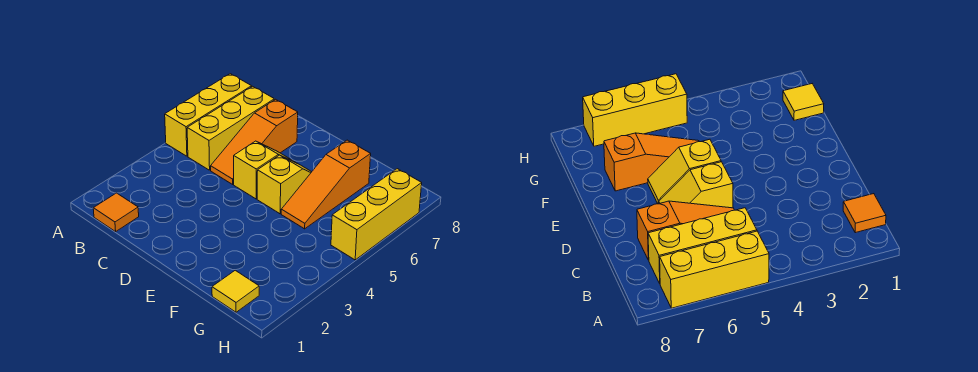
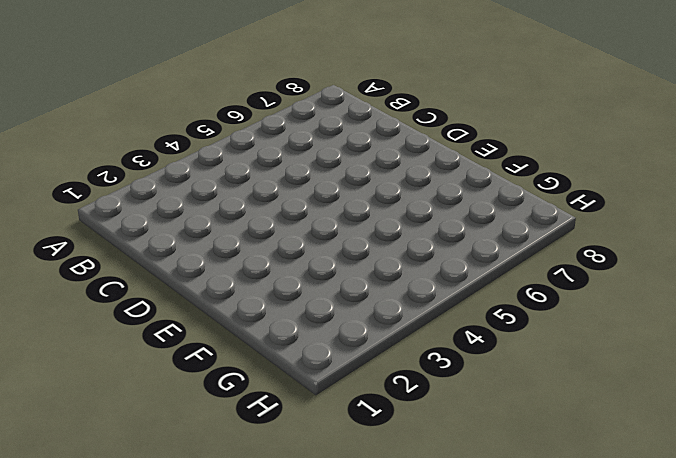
none -> yellow brick A5:A7 level 1
none -> orange tile B1 level 1

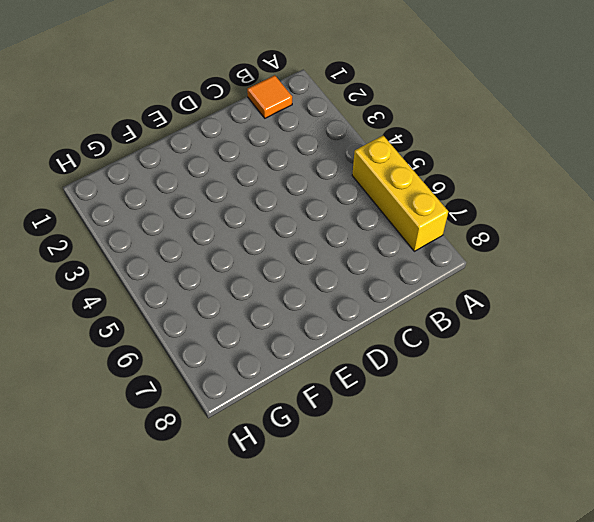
none -> yellow brick B5:B7 level 1
none -> orange slope C5:C7 level 1 top 7

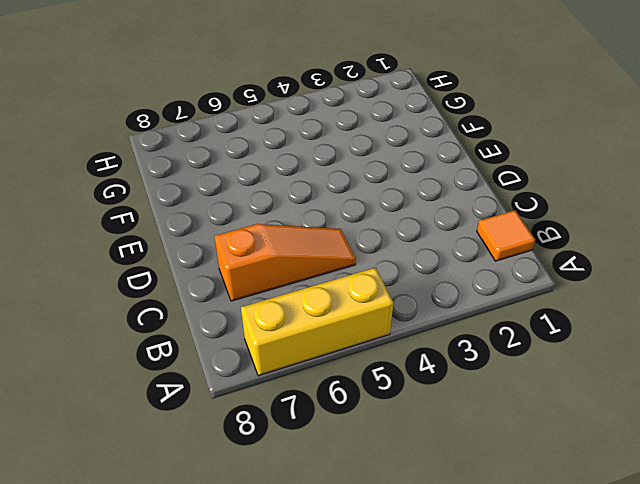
none -> yellow brick B5:B7 level 1
none -> yellow slope D5:D6 level 1 top 5

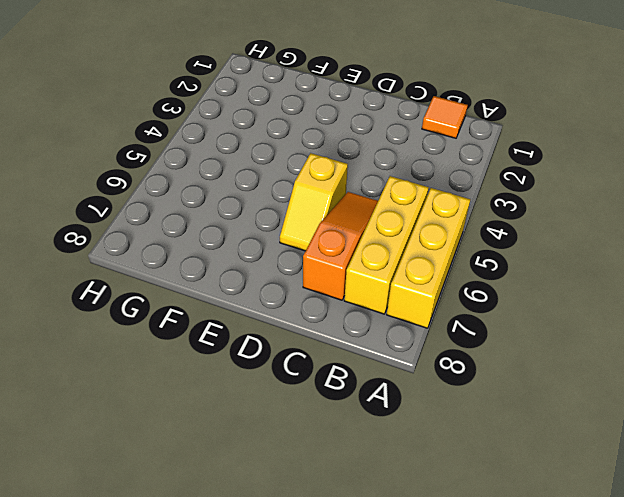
none -> yellow slope E5:E6 level 1 top 5
none -> orange slope F5:F7 level 1 top 7

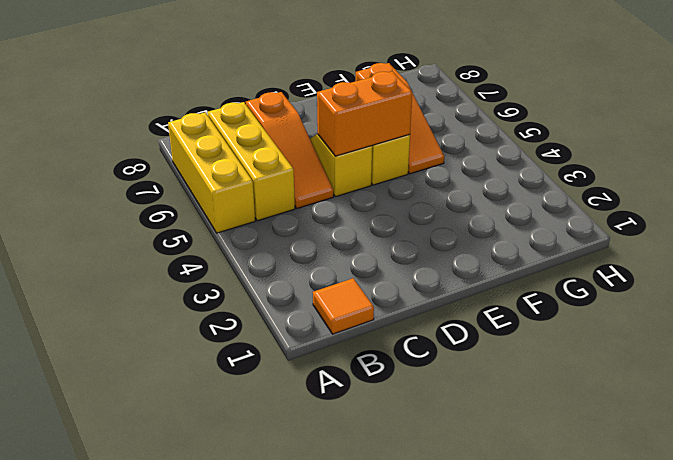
orange brick D5:E5 level 2 -> none
none -> yellow tile G1 level 1
none -> yellow brick H5:H7 level 1

